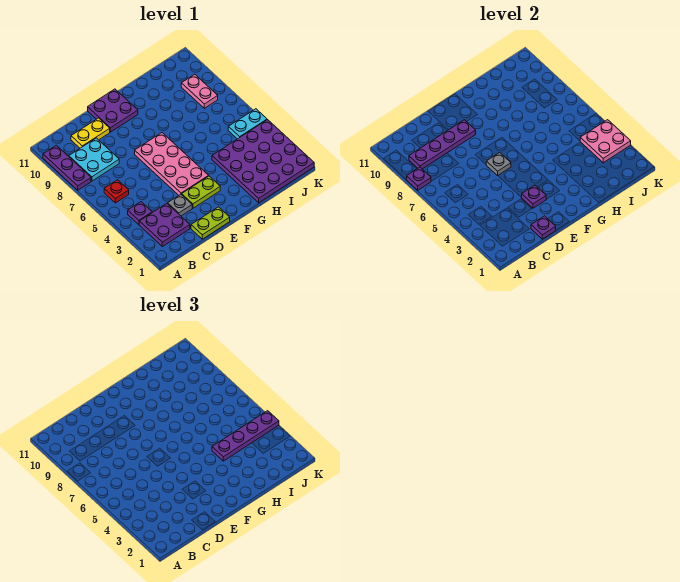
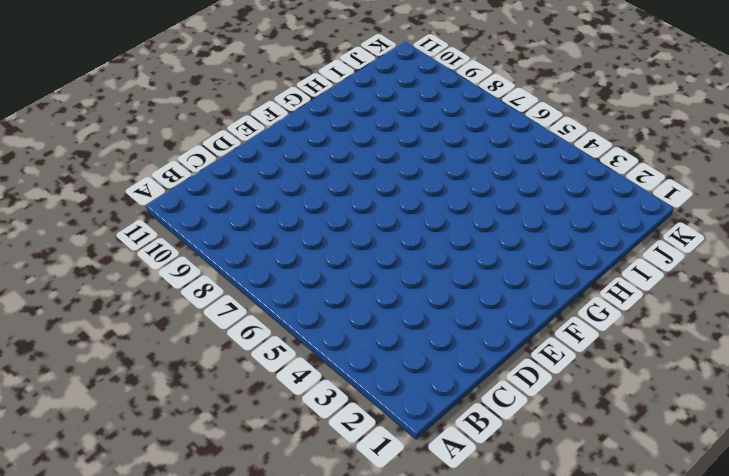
none -> purple plate A8:A10 level 1
none -> purple plate B2:C3 level 1
none -> purple plate B4 level 1

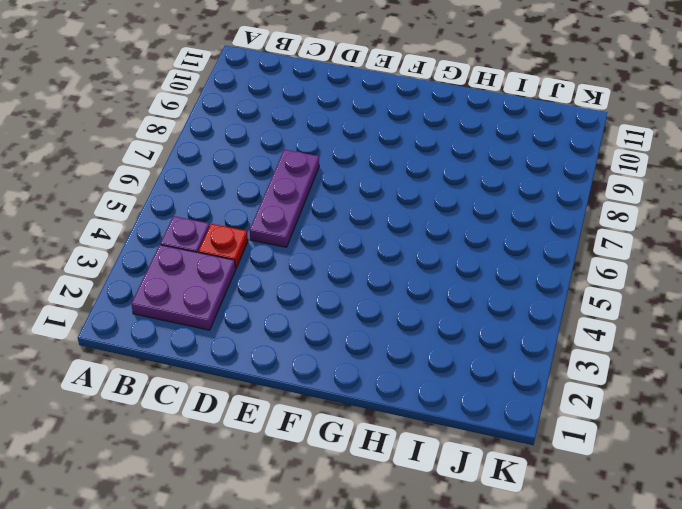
red plate C4 level 1 -> red plate B6 level 1
purple plate D5:D7 level 1 -> purple plate A8:A10 level 1
none -> cyan plate B8:C9 level 1
none -> yellow plate C10:D10 level 1
none -> lime plate D1:E1 level 1

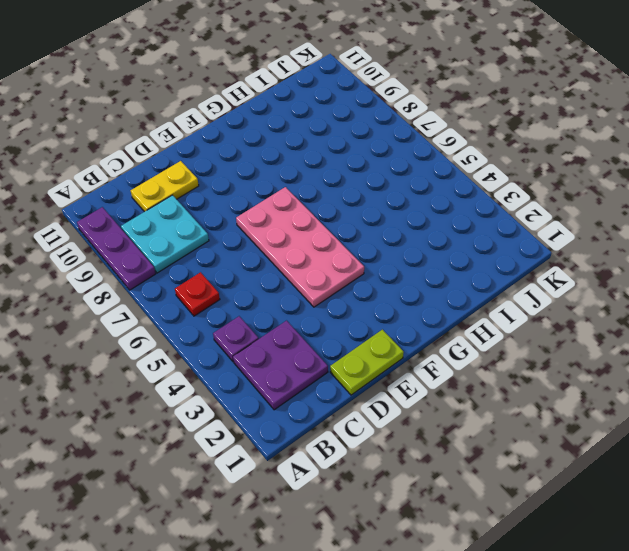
none -> grey plate D3 level 1
none -> lime plate E3:F3 level 1
none -> purple plate E10:F11 level 1

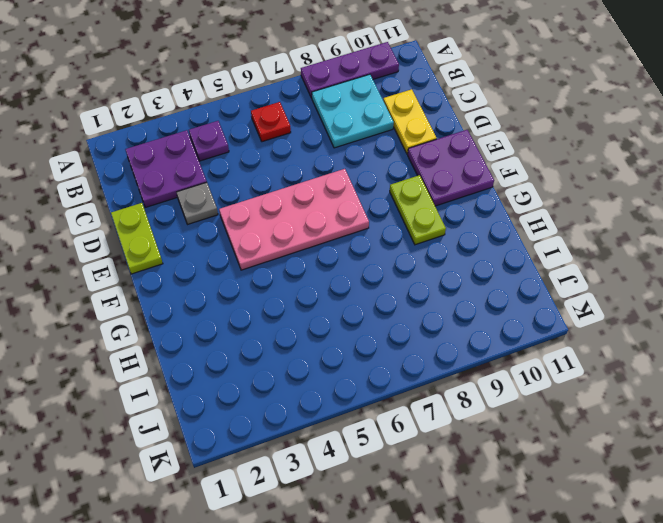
lime plate F9:G9 level 1 -> lime plate E3:F3 level 1
none -> purple plate H1:K4 level 1
none -> cyan plate J5:K5 level 1
none -> pink plate J8:J9 level 1

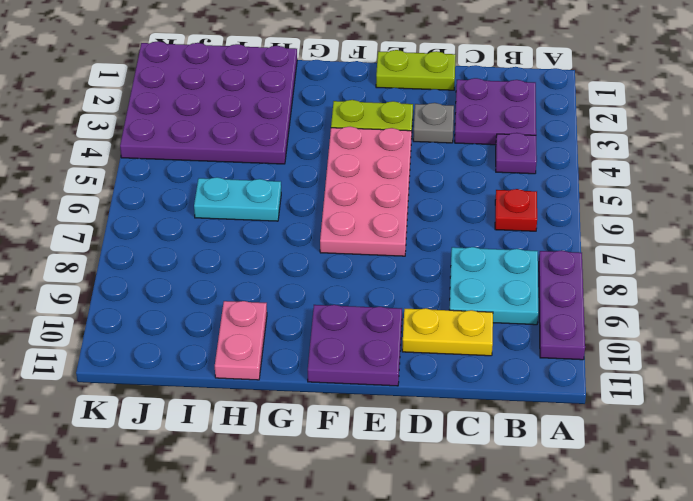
cyan plate H6:I6 level 1 -> cyan plate J5:K5 level 1
pink plate H10:H11 level 1 -> pink plate J8:J9 level 1
none -> purple plate A8 level 2
none -> purple plate B9:E9 level 2
none -> purple plate D1 level 2

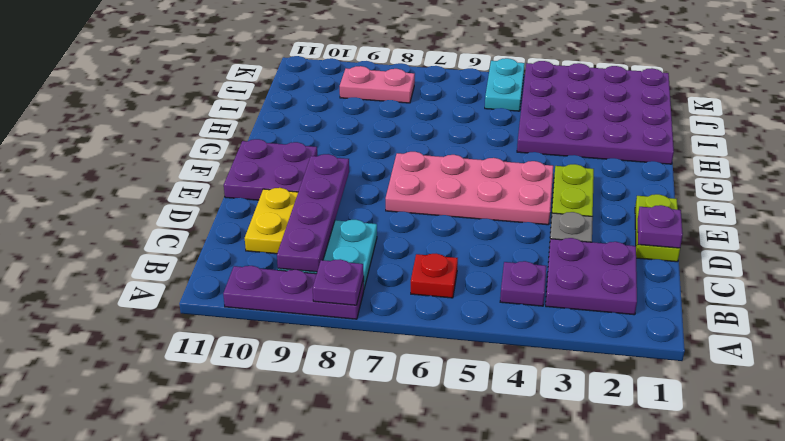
none -> purple plate E3 level 2
none -> grey plate E6 level 2
none -> pink plate J3:K4 level 2

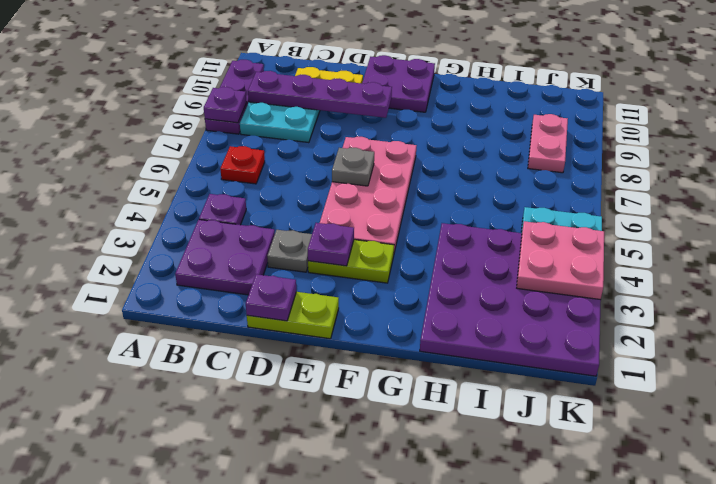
none -> purple plate H4:K4 level 3

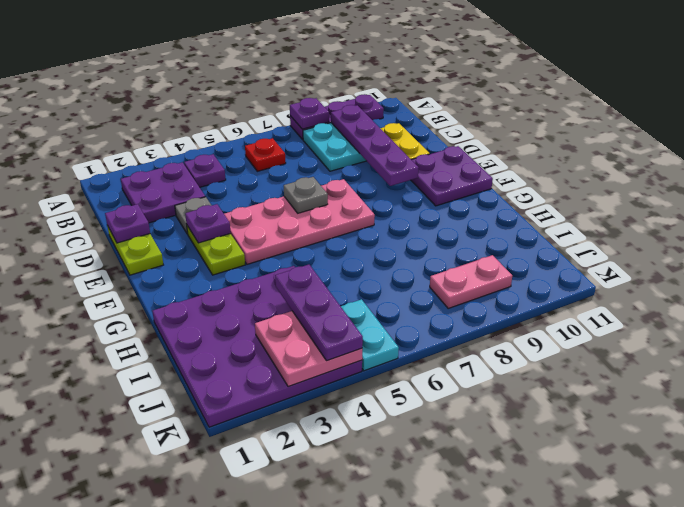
purple plate I4:K4 level 3 -> purple plate H4:K4 level 3

